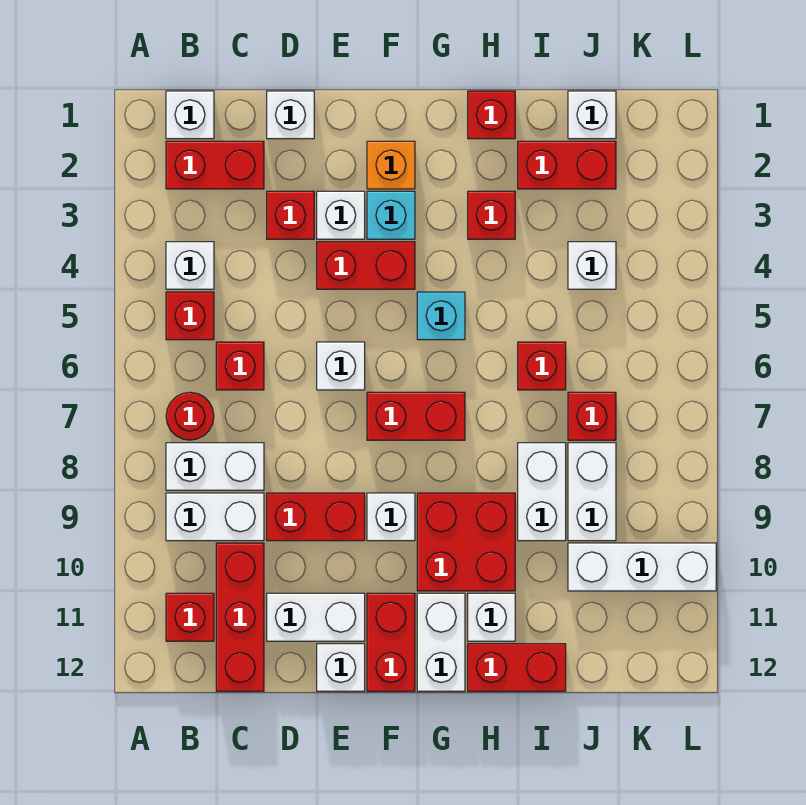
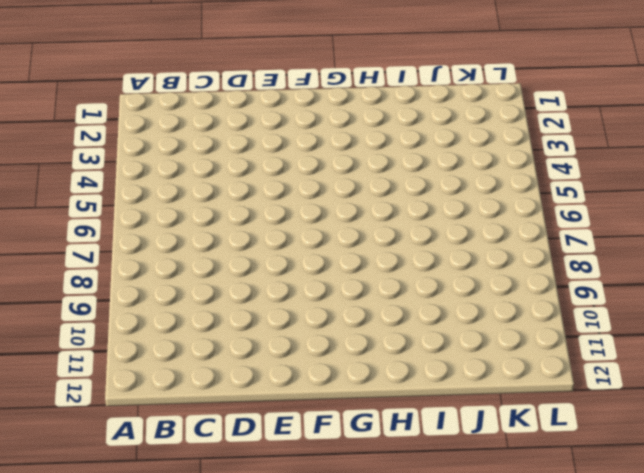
none -> white brick B1 level 1
none -> red brick B2:C2 level 1
none -> white brick B4 level 1
none -> red brick B5 level 1

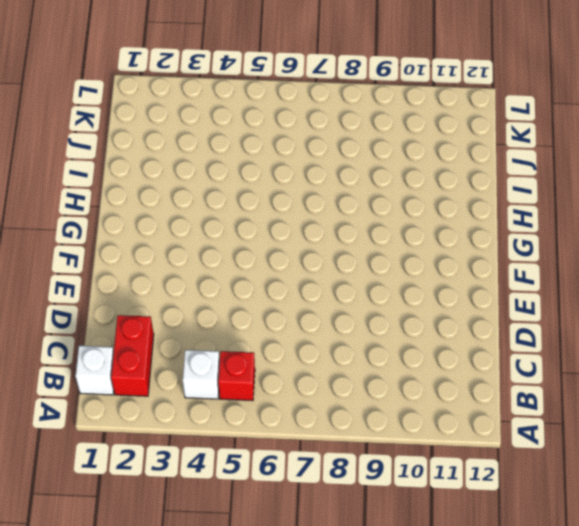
none -> red round brick B7 level 1
none -> white brick B8:C8 level 1
none -> white brick B9:C9 level 1
none -> red brick B11 level 1

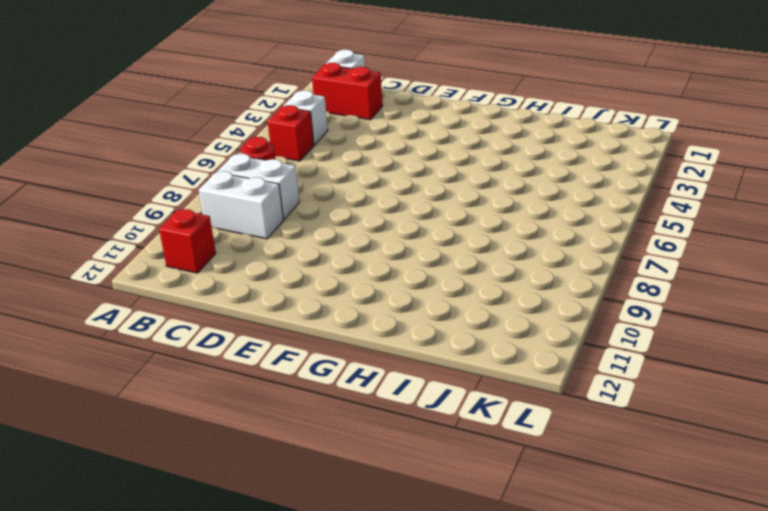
none -> red brick C6 level 1
none -> red brick C10:C12 level 1
none -> white brick D1 level 1
none -> red brick D3 level 1

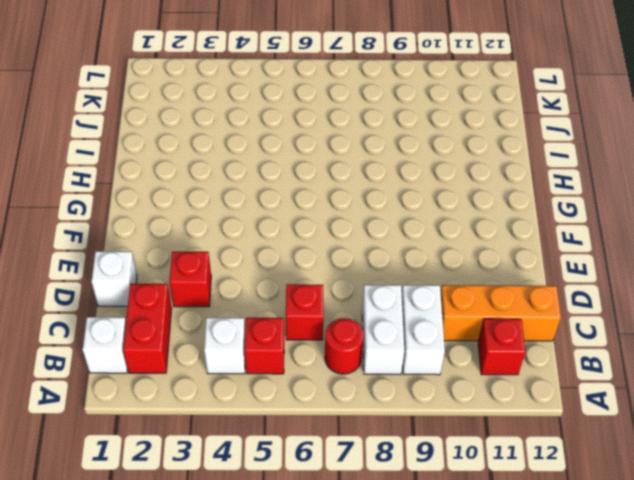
orange brick C10:C12 level 1 -> red brick C10:C12 level 1
none -> red brick D9:E9 level 1
none -> white brick D11:E11 level 1
none -> white brick E3 level 1
none -> red brick E4:F4 level 1

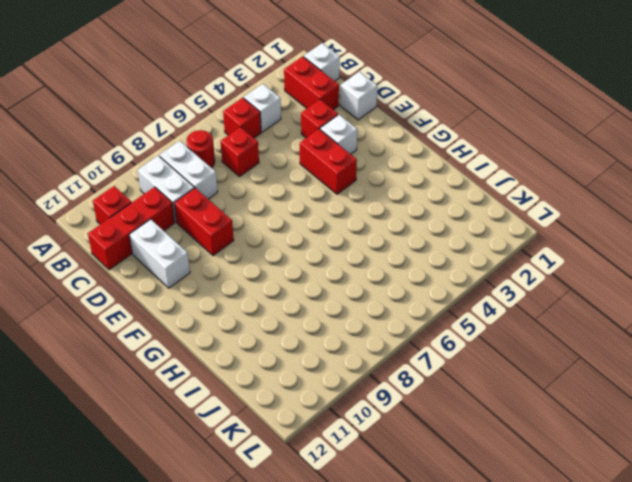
none -> white brick E6 level 1
none -> white brick E12 level 1
none -> orange brick F2 level 1
none -> cyan brick F3 level 1

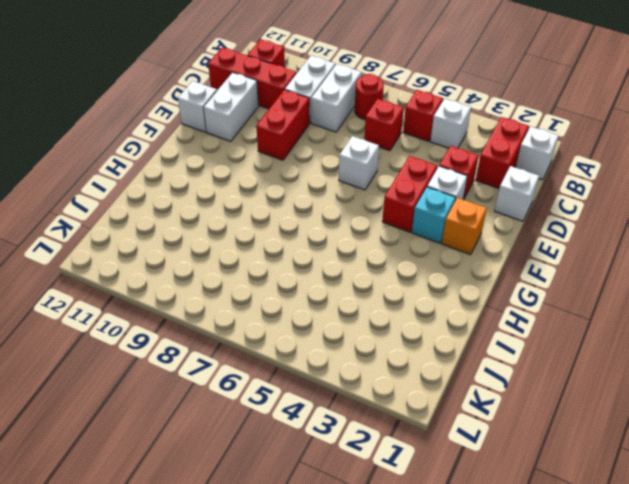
none -> red brick F7:G7 level 1
none -> white brick F9 level 1
none -> red brick F11:F12 level 1
none -> cyan brick G5 level 1

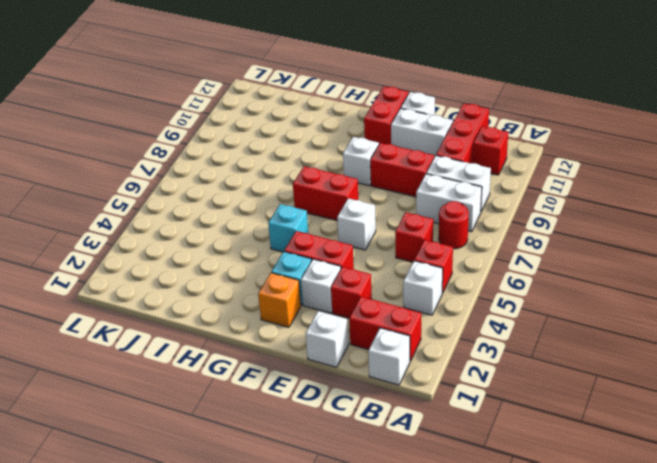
none -> red brick G9:H10 level 1
none -> white brick G11:G12 level 1
none -> red brick H1 level 1
none -> red brick H3 level 1

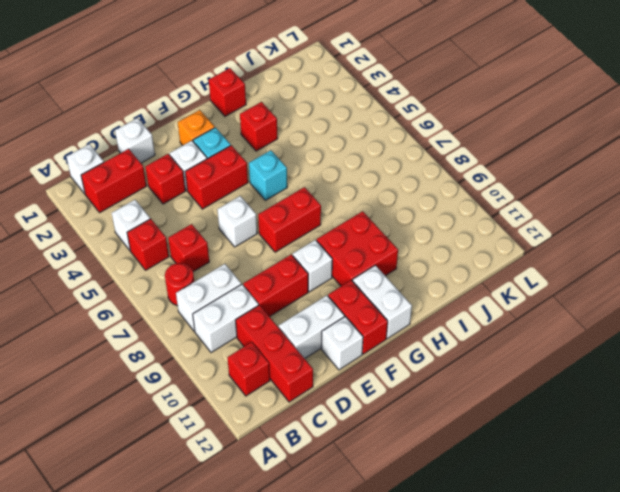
none -> white brick H11 level 1
none -> red brick H12:I12 level 1
none -> red brick I2:J2 level 1
none -> red brick I6 level 1

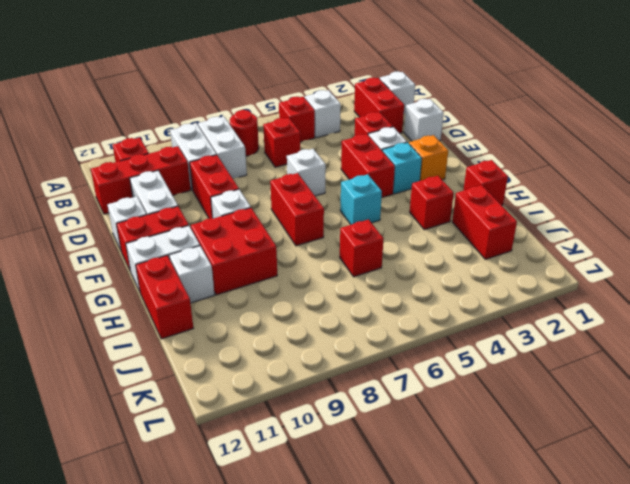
none -> white brick I8:I9 level 1
none -> white brick J1 level 1
none -> white brick J4 level 1
none -> red brick J7 level 1

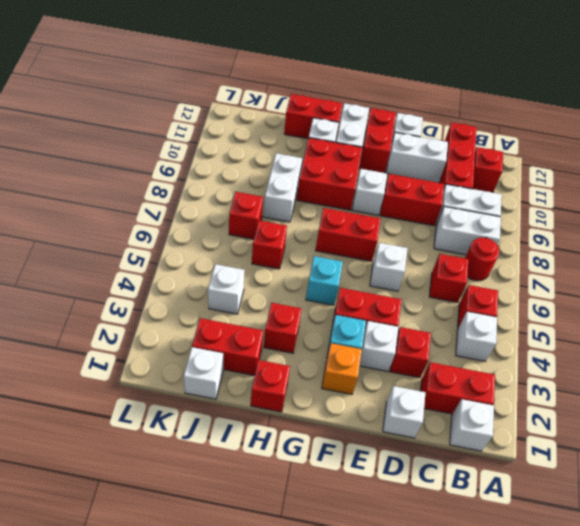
none -> white brick J8:J9 level 1
none -> white brick J10:L10 level 1

